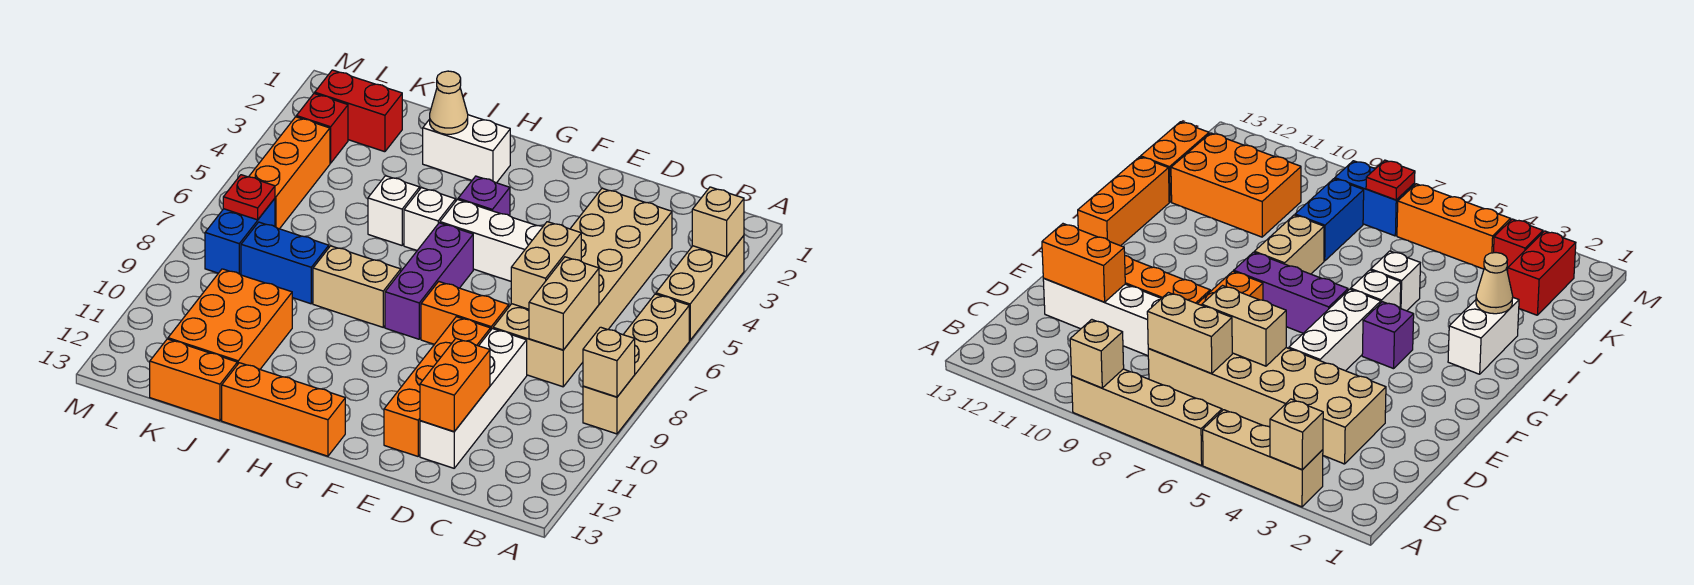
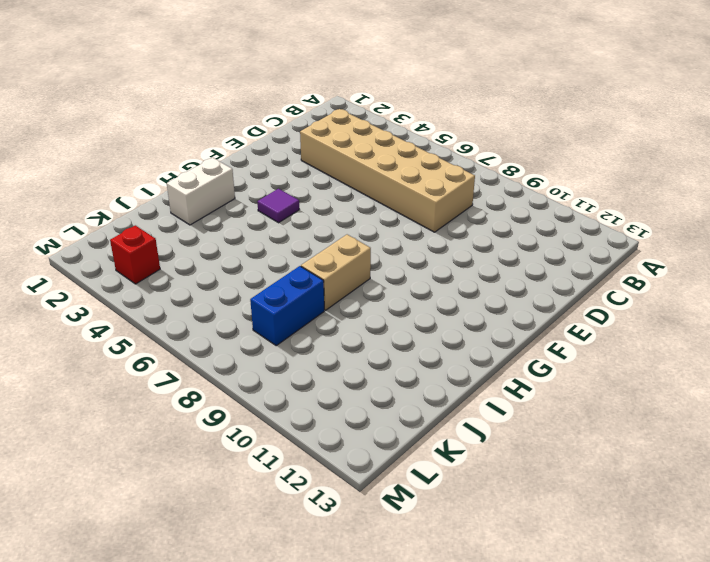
purple tile G4 level 1 -> purple brick G4 level 1
none -> tan brick A3:A5 level 1
none -> tan brick A6:A9 level 1
none -> white brick D9:D12 level 1

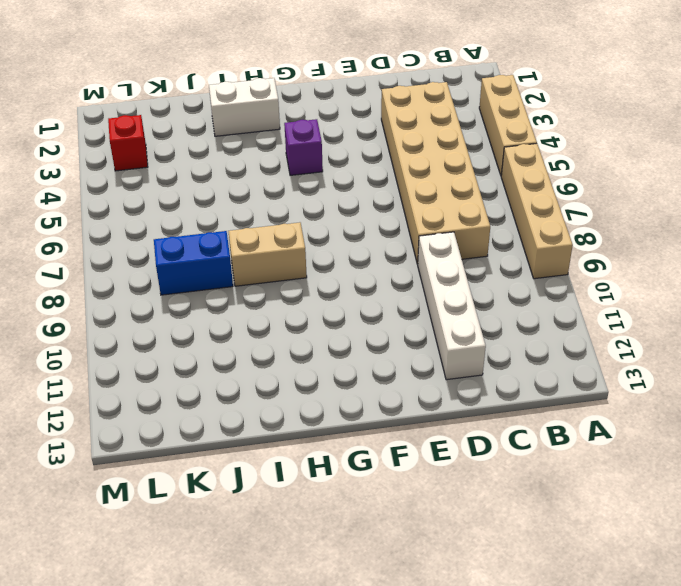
none -> white brick E5:G5 level 1
none -> orange brick E8:F8 level 1
none -> orange brick E9:E12 level 1

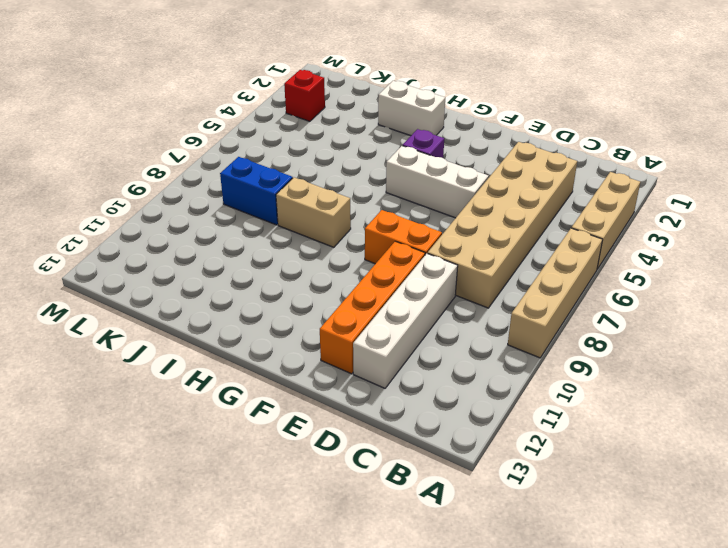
none -> purple brick G6:G8 level 1
none -> orange brick G13:I13 level 1
none -> white brick H5 level 1

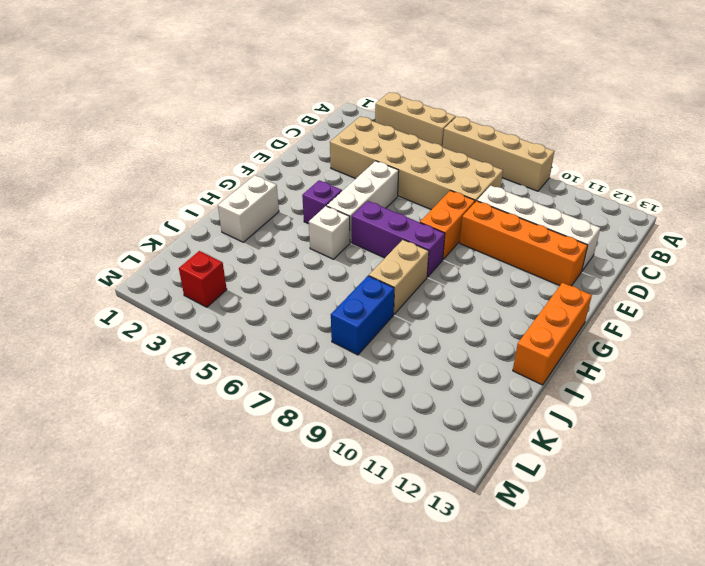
none -> white brick I5 level 1
none -> orange brick J10:K12 level 1
none -> orange brick J13:K13 level 1

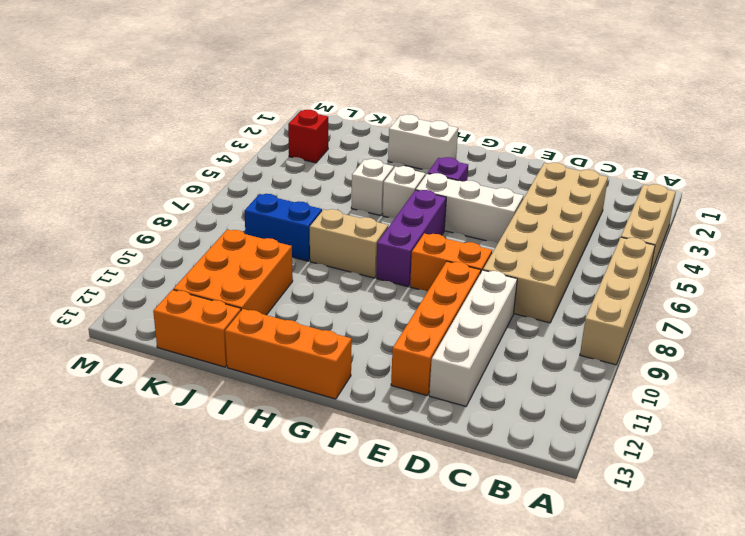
none -> red brick K2:L2 level 1
none -> orange brick L4:L6 level 1
none -> blue brick L7:L8 level 1

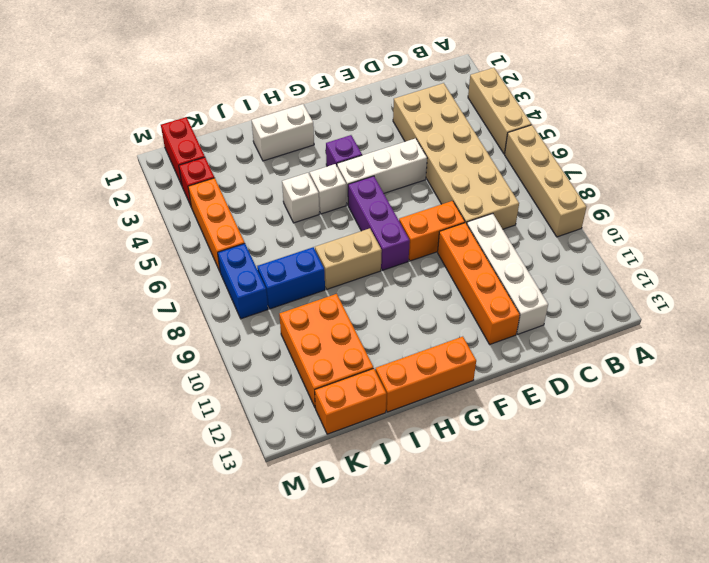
red brick L1:L2 level 1 -> red brick K2:L2 level 1
none -> tan brick A3 level 2
none -> tan brick A9 level 2
none -> tan brick C7:C8 level 2

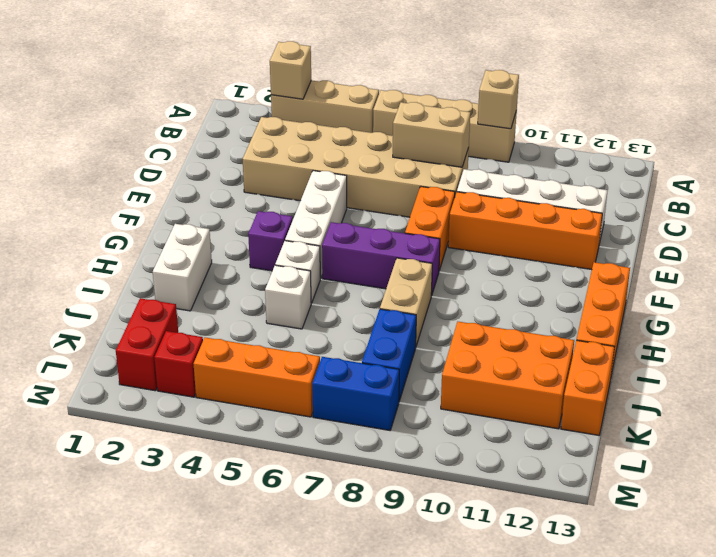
none -> tan brick D6:D7 level 2
none -> orange brick D11:D12 level 2
none -> tan cone I2 level 2

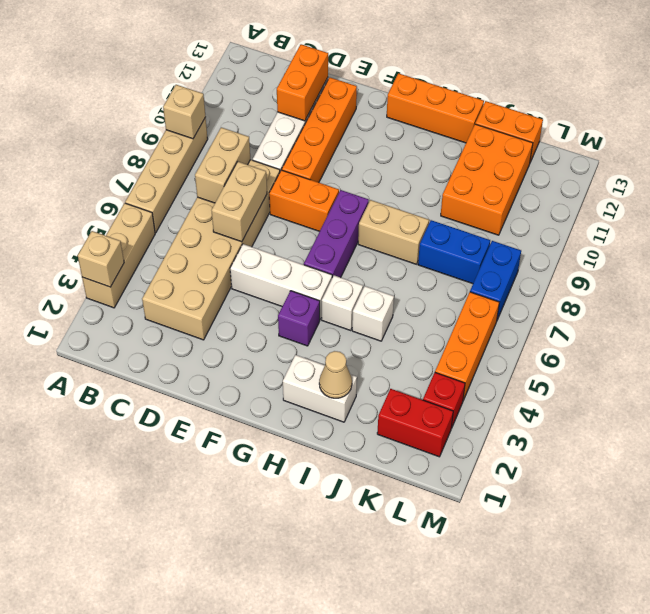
none -> red plate L7 level 2

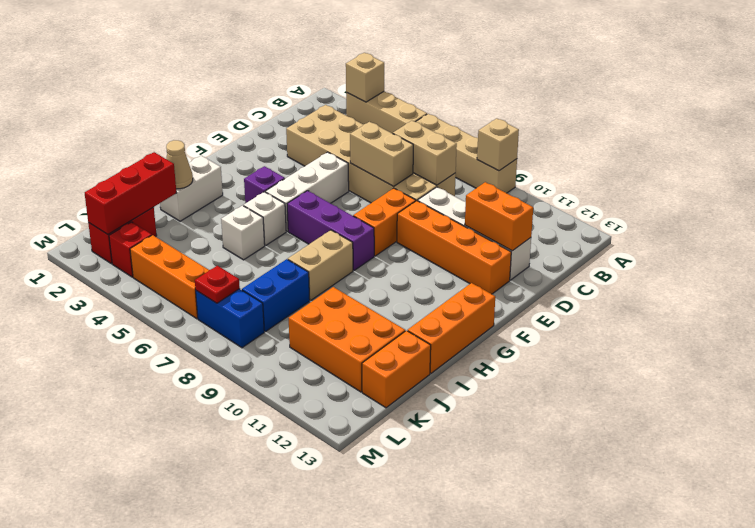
red brick J2:L2 level 2 -> none

